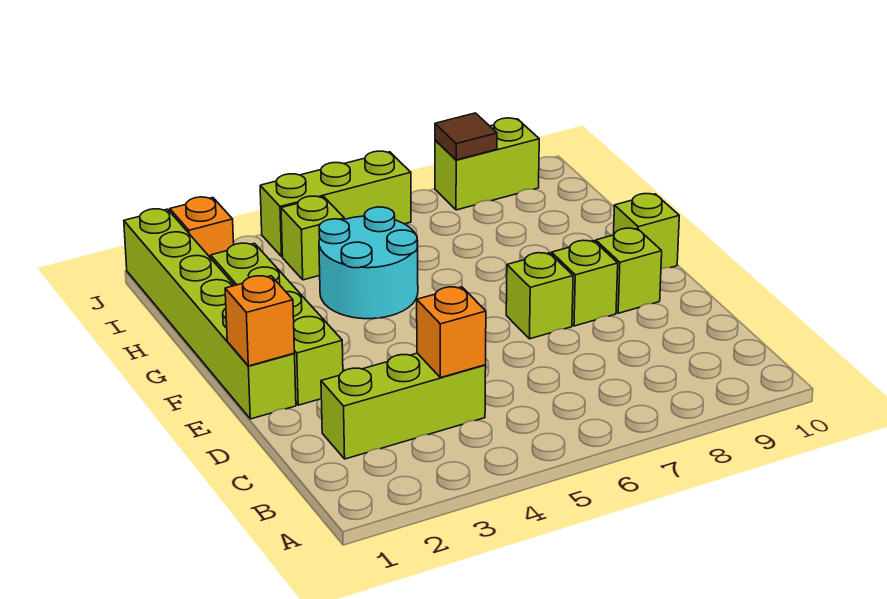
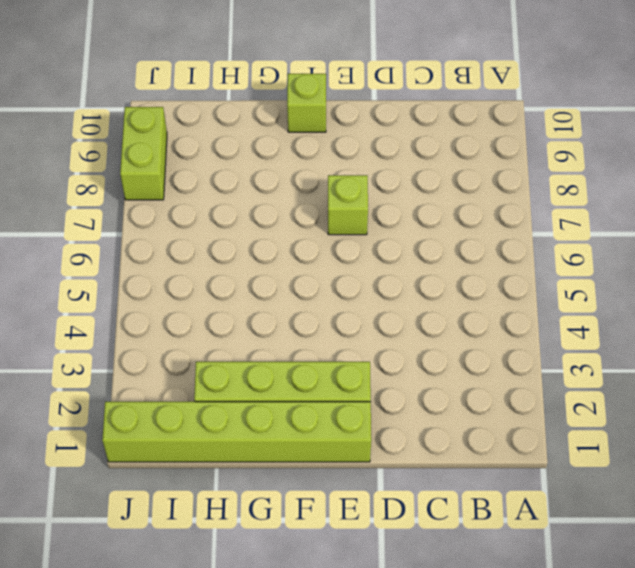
none -> lime brick C2:C4 level 1
none -> lime brick E8 level 1
none -> lime brick E9 level 1

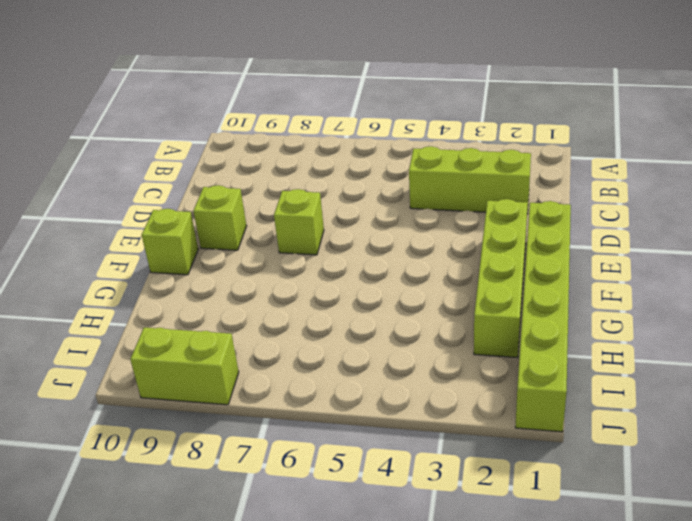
none -> lime brick E8 level 1
none -> cyan round brick G4:H5 level 1
none -> lime brick I4 level 1

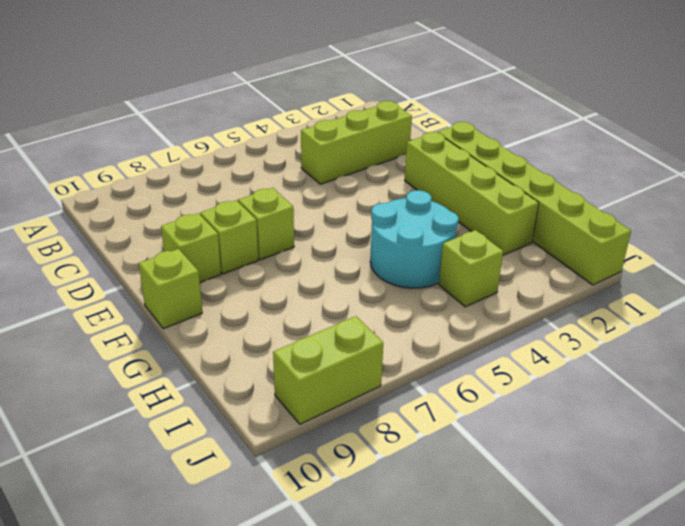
none -> orange brick J2 level 1
none -> lime brick J4:J6 level 1
none -> orange brick C4 level 2

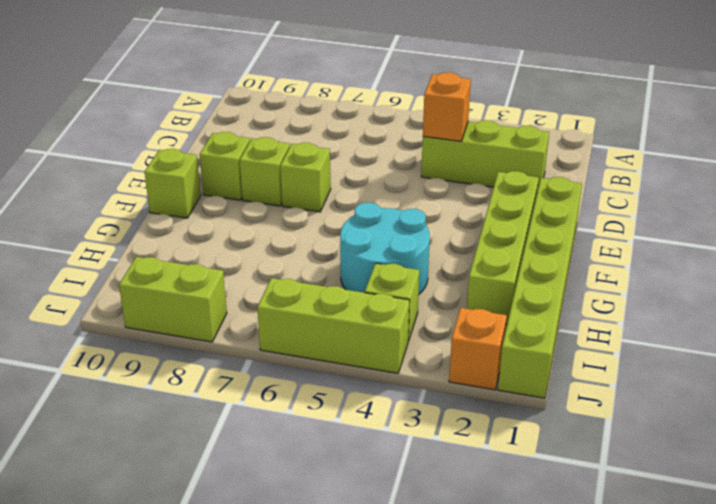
none -> orange brick E1 level 2
none -> brown tile J8 level 2

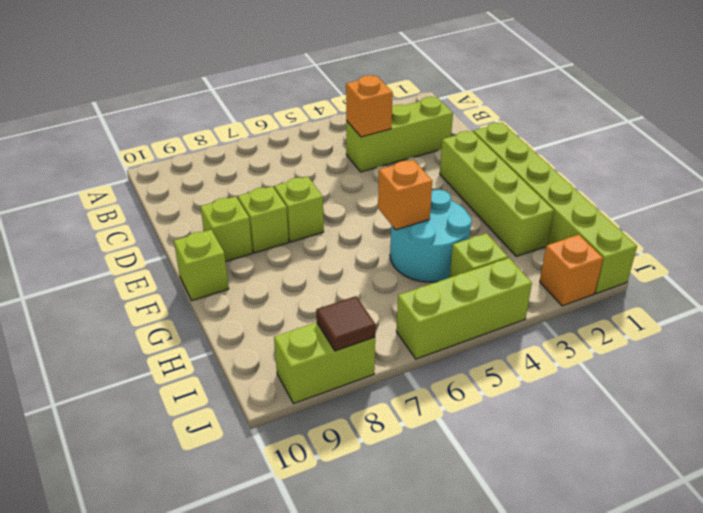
orange brick G5 level 2 -> orange brick E1 level 2

